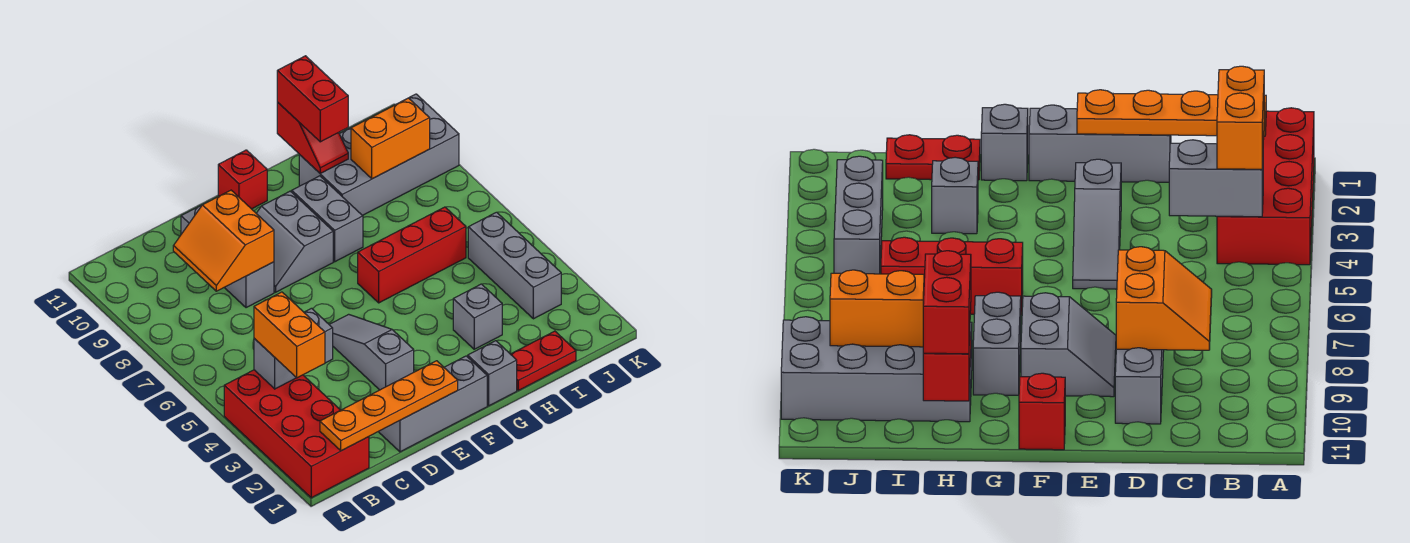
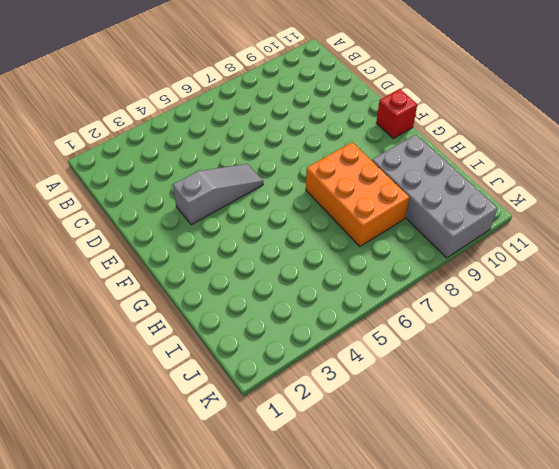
orange brick G7:I8 level 1 -> grey brick G8:G9 level 1
none -> red brick A1:B4 level 1
none -> grey brick D1:F1 level 1
none -> grey brick D8:D10 level 1

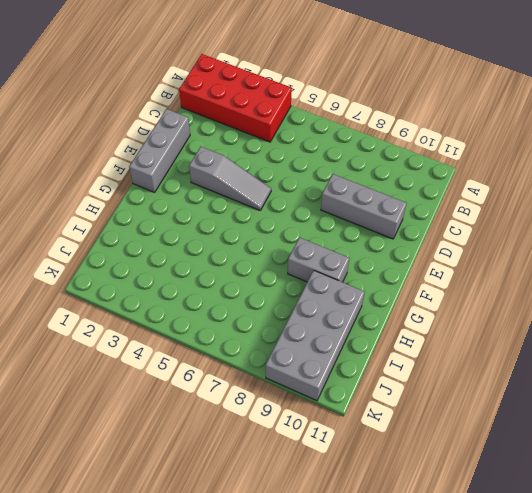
none -> grey slope E8:F9 level 1 top F
none -> red brick F11 level 1
none -> grey brick G1 level 1

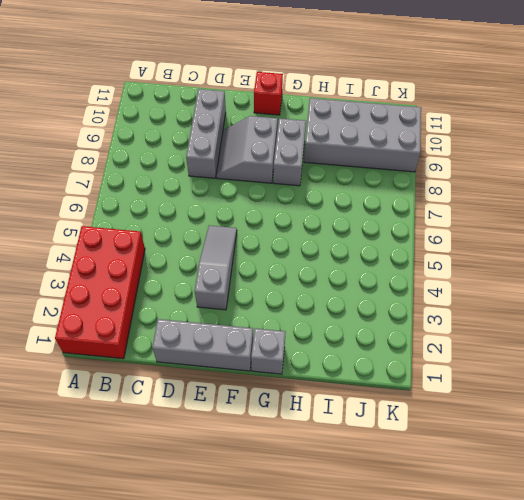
none -> red brick G6:I6 level 1
none -> red plate H1:I1 level 1
none -> grey brick H3 level 1

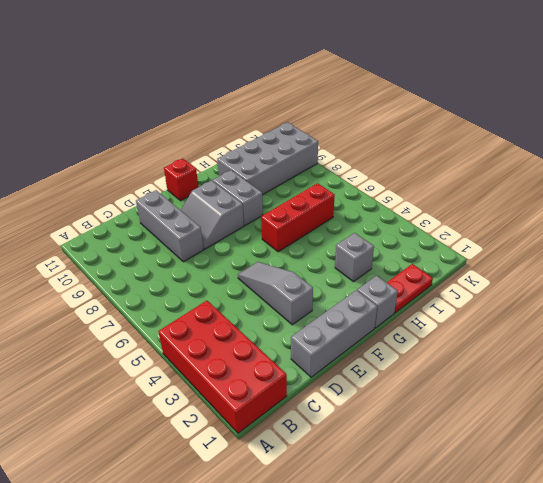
none -> grey brick J3:J5 level 1
none -> orange plate B1:E1 level 2
none -> grey brick B4:C4 level 2

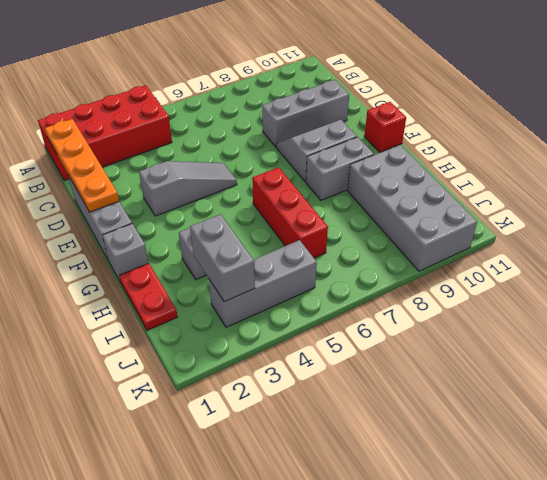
grey brick I3:J3 level 2 -> grey brick B4:C4 level 2
none -> orange slope C8:D9 level 2 top D
none -> red slope H10:H11 level 2 top 11
none -> orange brick I9:J9 level 2

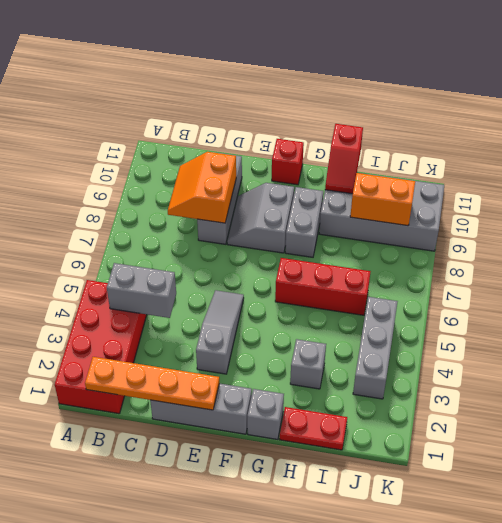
none -> orange brick B3:B4 level 3
none -> red brick H10:H11 level 3

